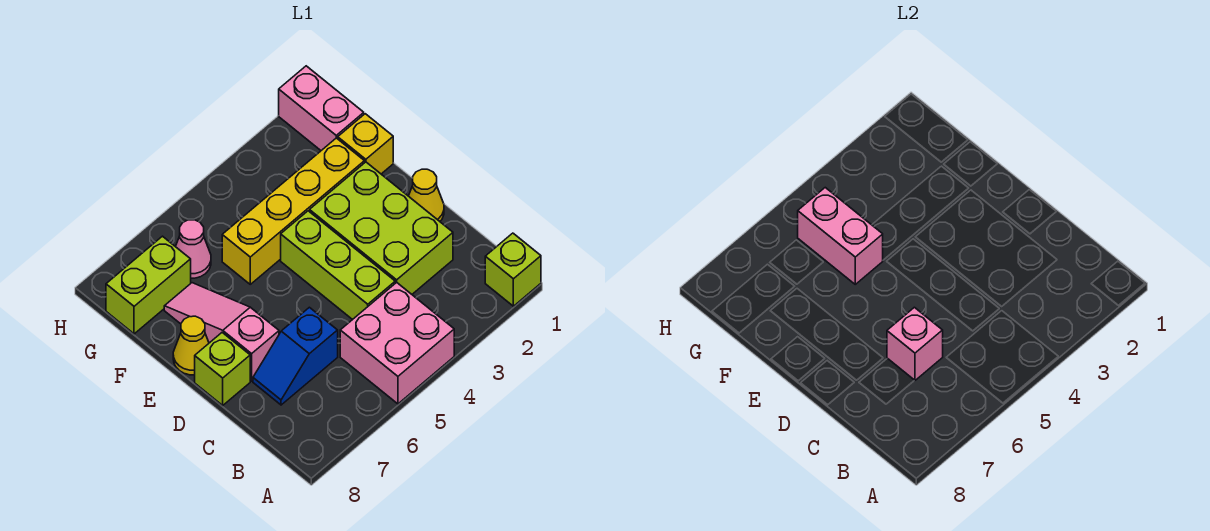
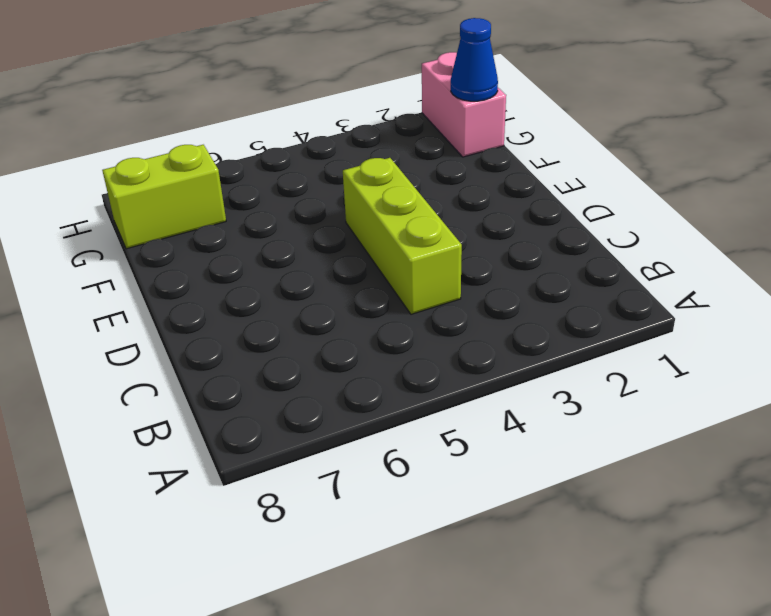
blue cone G1 level 2 -> none
none -> lime brick A1 level 1
none -> pink brick A4:B5 level 1
none -> lime brick C2:E3 level 1

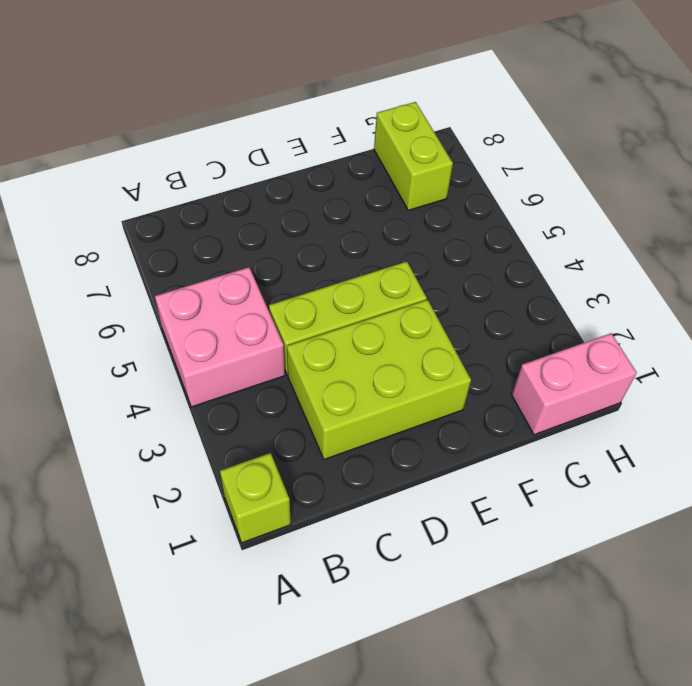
none -> blue slope C6:C7 level 1 top 6
none -> yellow cone D1 level 1
none -> pink slope D7:F7 level 1 top D

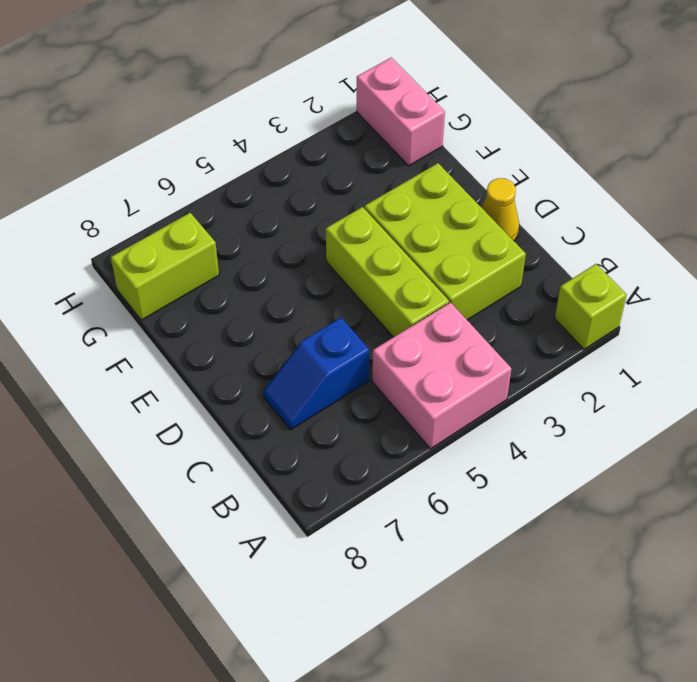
none -> pink slope D7:F7 level 1 top D
none -> lime brick D8 level 1
none -> yellow cone E8 level 1

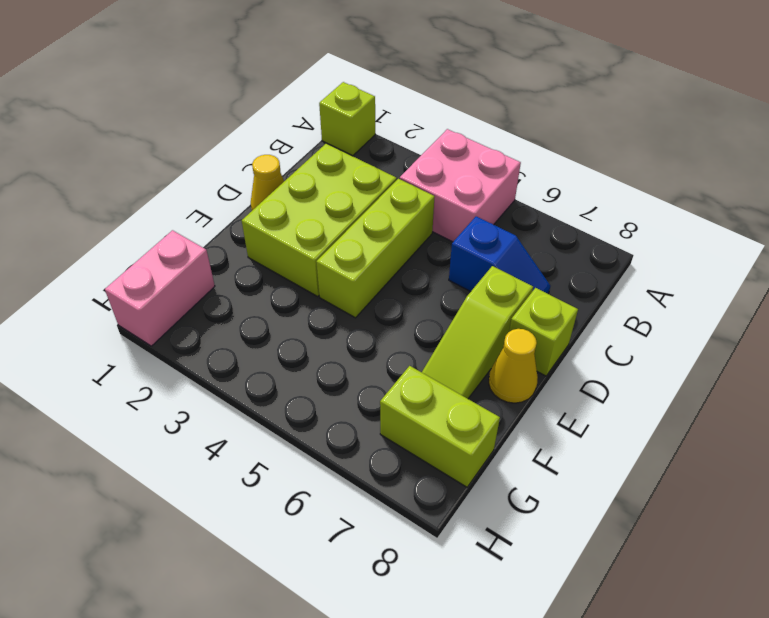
lime slope D7:F7 level 1 top D -> pink slope D7:F7 level 1 top D
none -> yellow brick F1 level 1
none -> yellow brick F2:F5 level 1
none -> pink cone G6 level 1

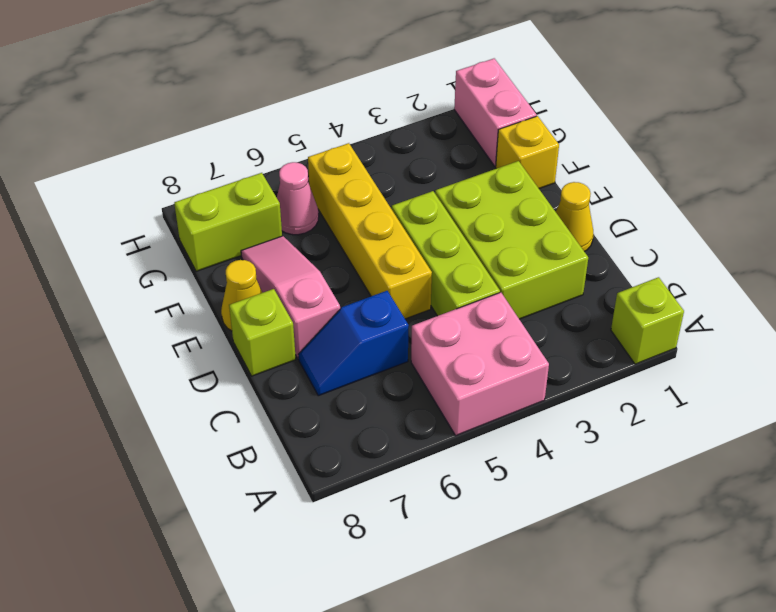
yellow brick D5:G5 level 1 -> yellow brick F2:F5 level 1
none -> pink brick C6 level 2
none -> pink brick F5:G5 level 2

